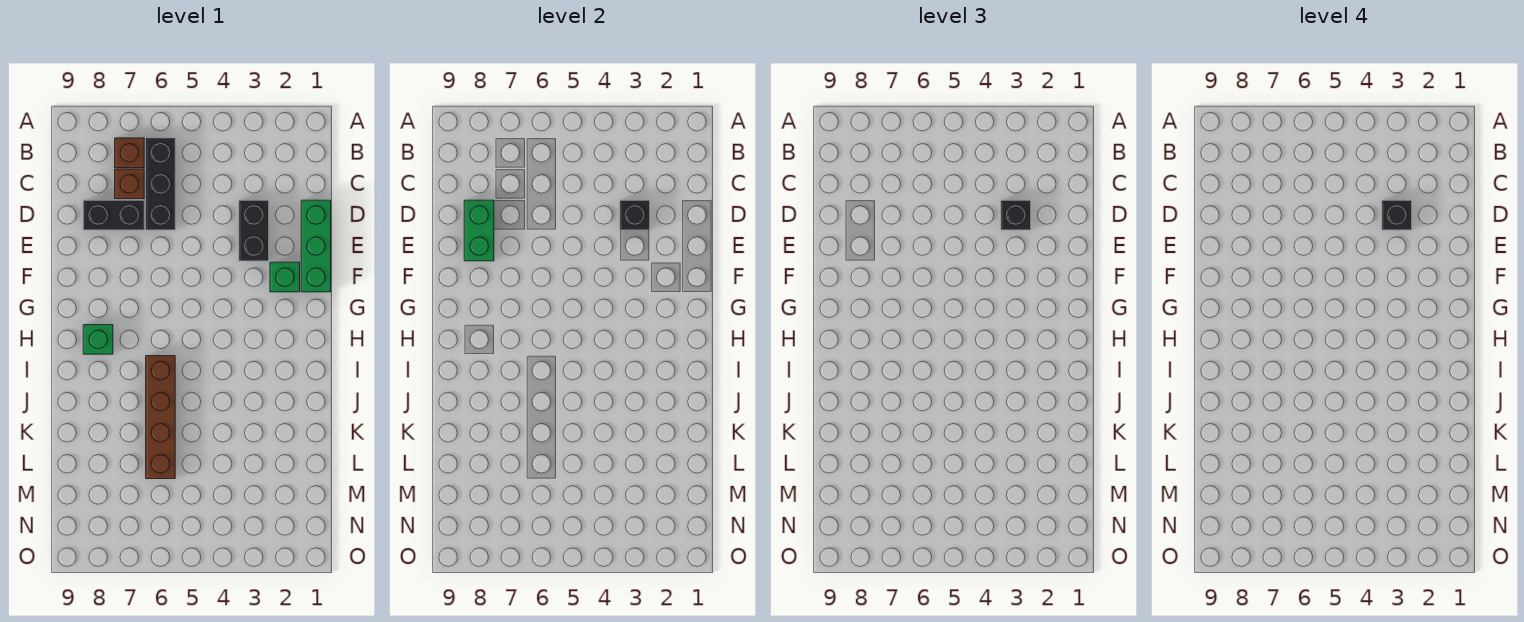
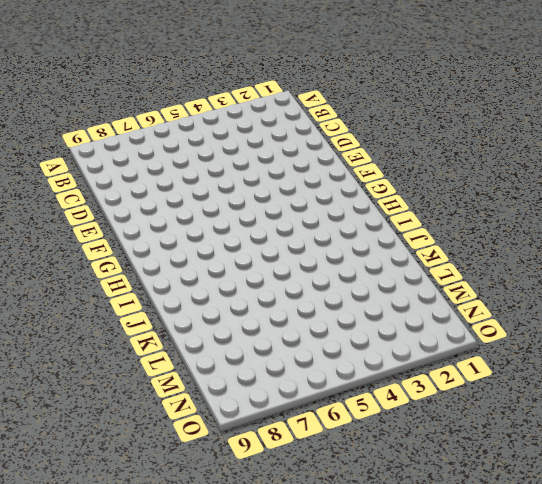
none -> black brick B6:D6 level 1
none -> brown brick B7 level 1
none -> brown brick C7 level 1

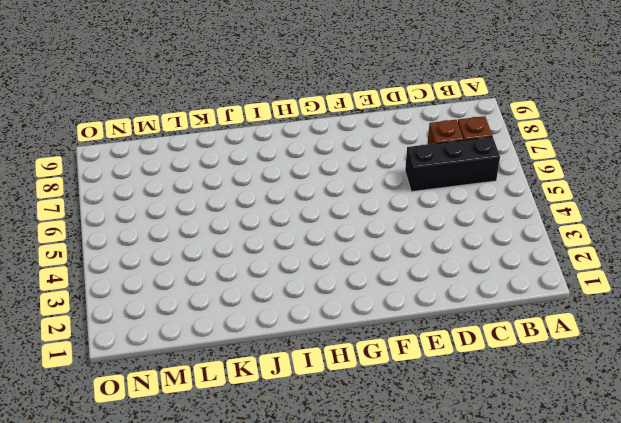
none -> green brick D1:F1 level 1
none -> black brick D3:E3 level 1
none -> black brick D7:D8 level 1

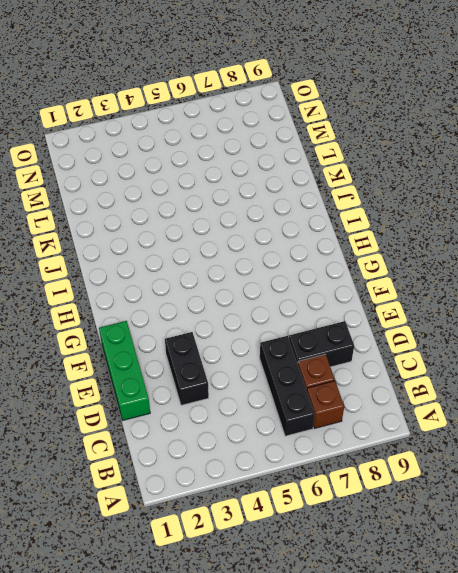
none -> green brick F2 level 1
none -> green brick H8 level 1
none -> brown brick I6:L6 level 1

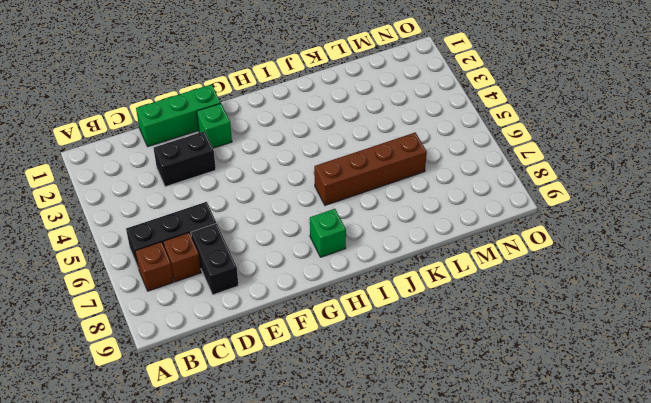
none -> black brick D3 level 2
none -> green brick D8:E8 level 2
none -> black brick D3 level 3

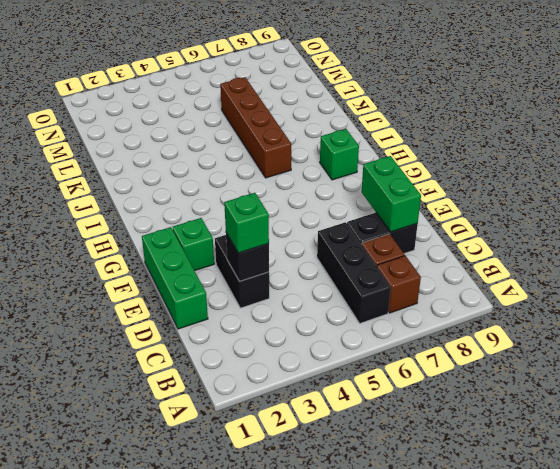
green brick D3 level 3 -> black brick D3 level 3
none -> black brick D3 level 4

